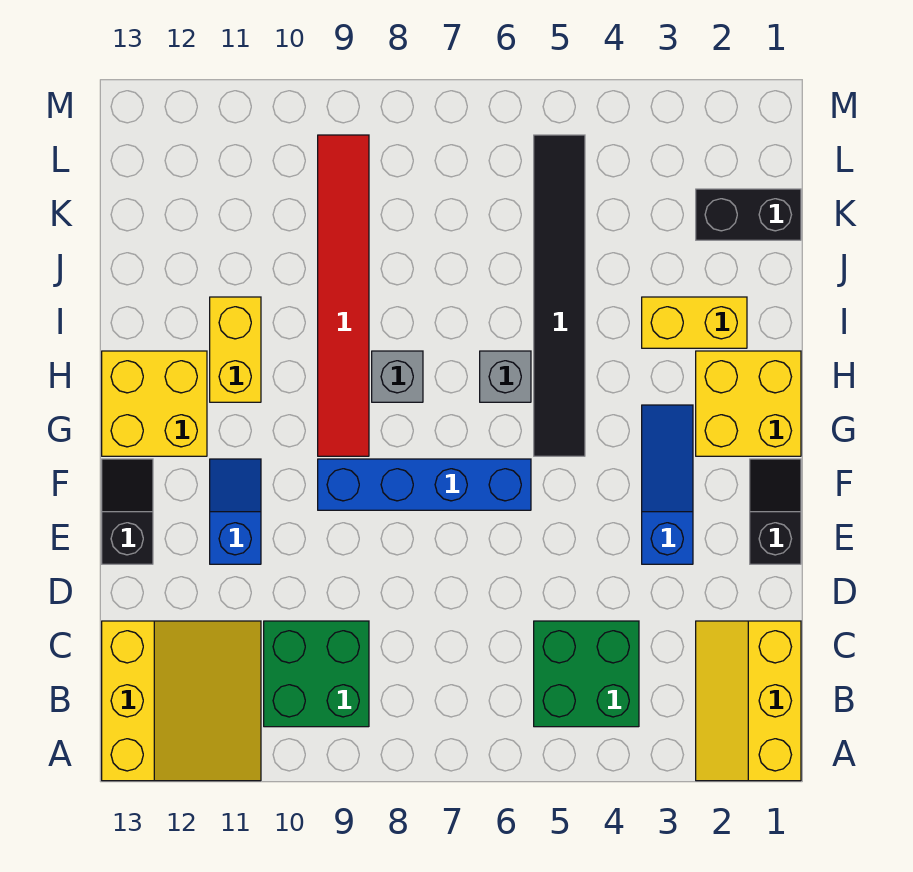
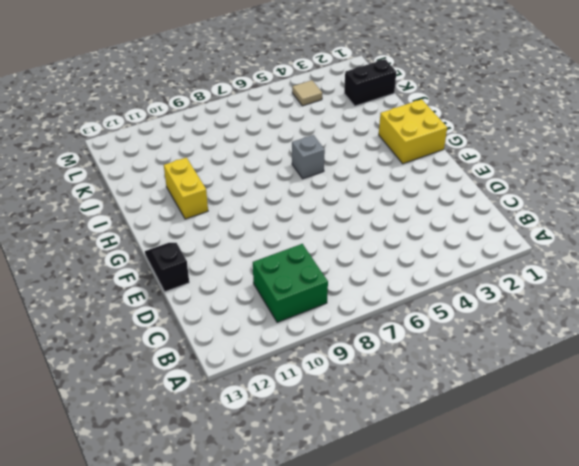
tan tile L4 level 1 -> none
none -> yellow slope A1:C2 level 1 top 1
none -> yellow slope A11:C13 level 1 top 13
none -> green brick B4:C5 level 1

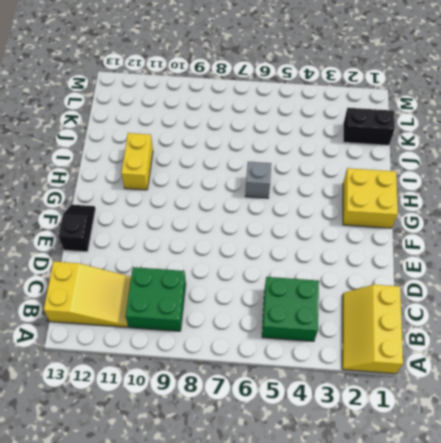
yellow slope B11:C13 level 1 top 13 -> yellow slope A11:C13 level 1 top 13
none -> black slope E1:F1 level 1 top E
none -> blue slope E3:G3 level 1 top E
none -> blue slope E11:F11 level 1 top E

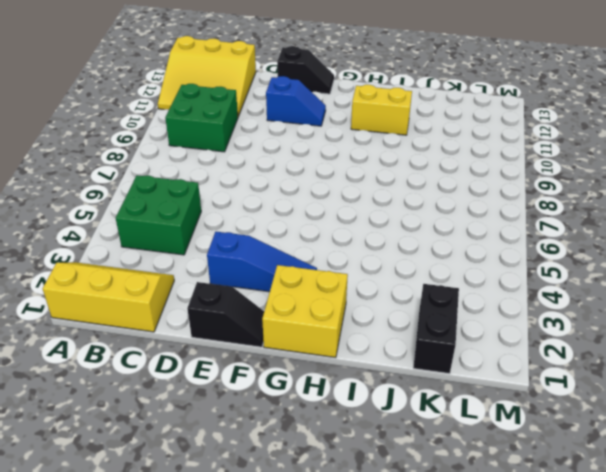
none -> blue brick F6:F9 level 1
none -> black tile G5:L5 level 1
none -> red tile G9:L9 level 1

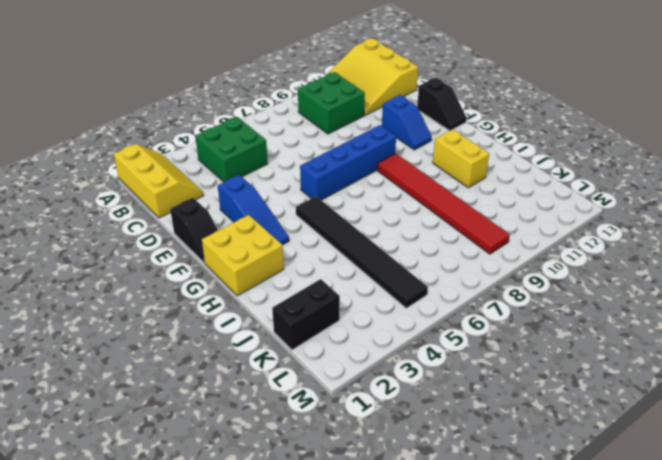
none -> yellow brick G12:H13 level 1
none -> grey brick H6 level 1
none -> grey brick H8 level 1

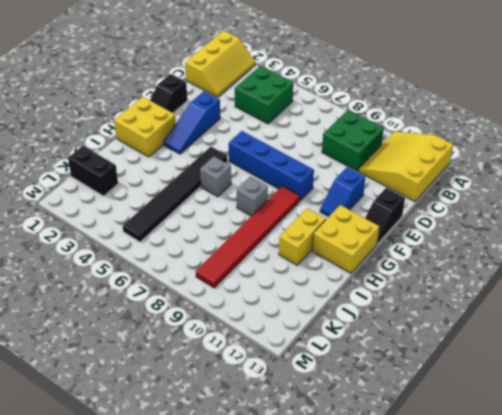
none -> yellow brick I2:I3 level 1

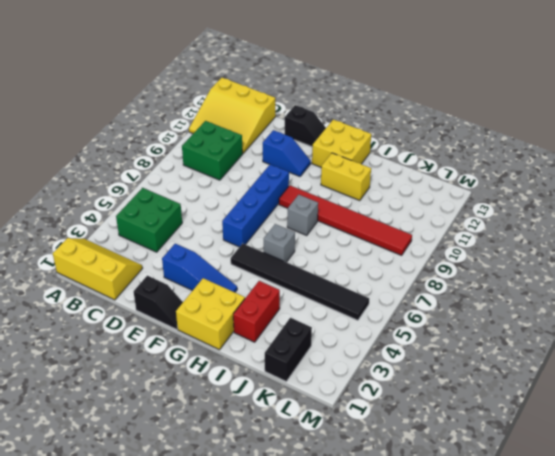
red brick I2:I3 level 1 -> yellow brick I2:I3 level 1

